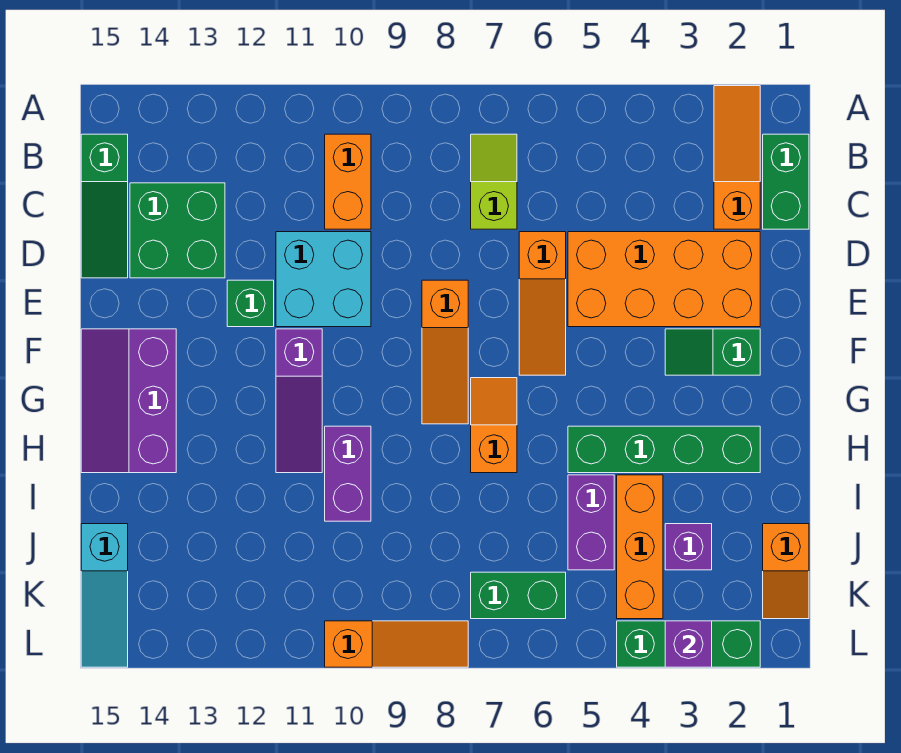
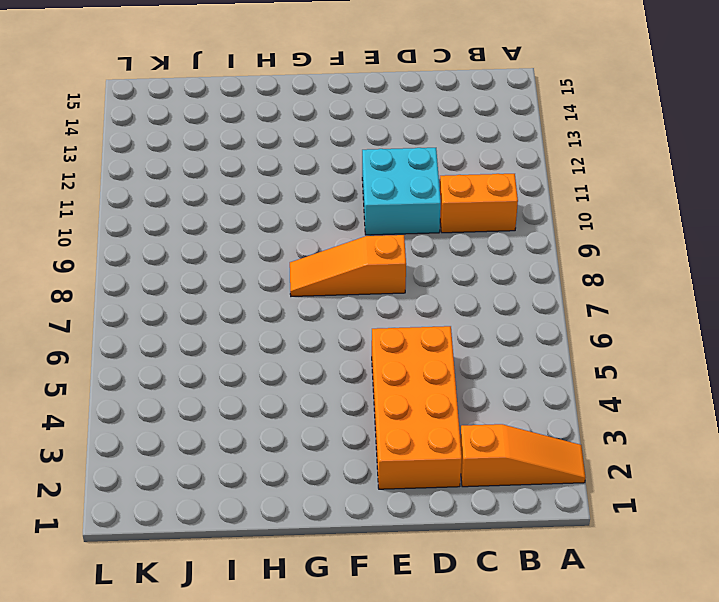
none -> green brick B1:C1 level 1
none -> lime slope B7:C7 level 1 top C
none -> green slope B15:D15 level 1 top B

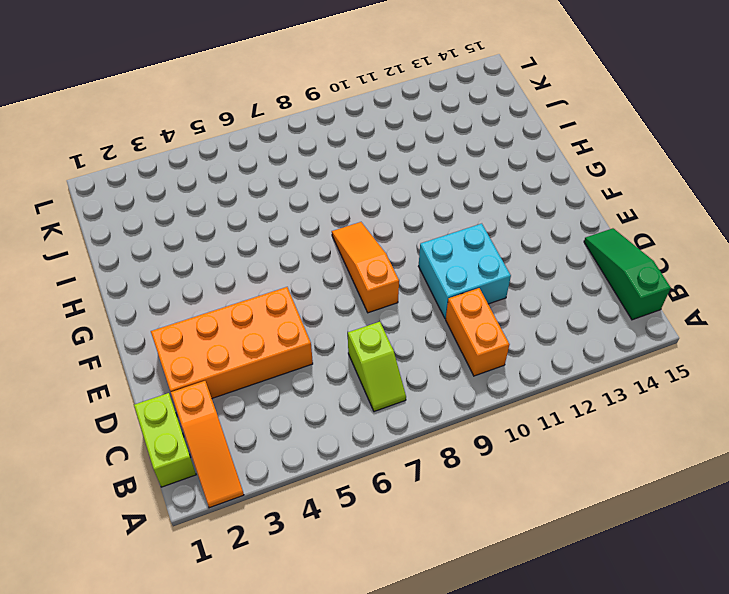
lime brick B1:C1 level 1 -> green brick B1:C1 level 1
none -> green brick C13:D14 level 1
none -> orange slope D6:F6 level 1 top D
none -> green brick E12 level 1

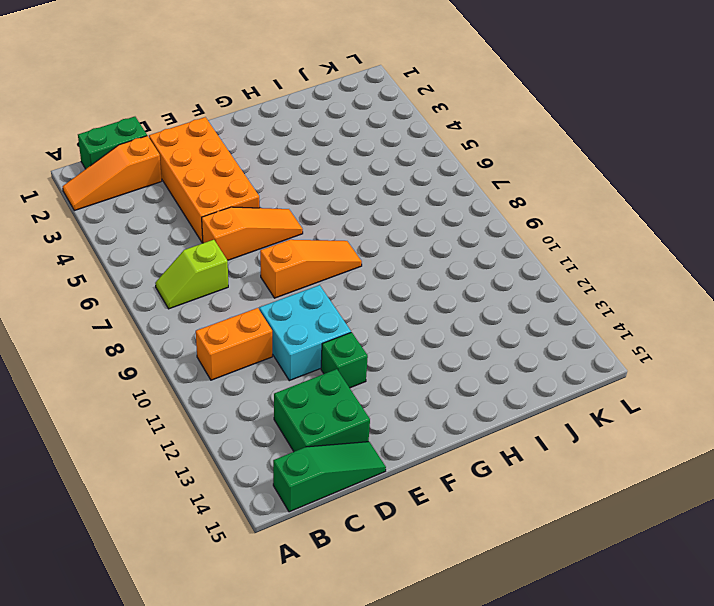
none -> green slope F2:F3 level 1 top 2
none -> purple slope F11:H11 level 1 top F
none -> purple slope F14:H15 level 1 top 14

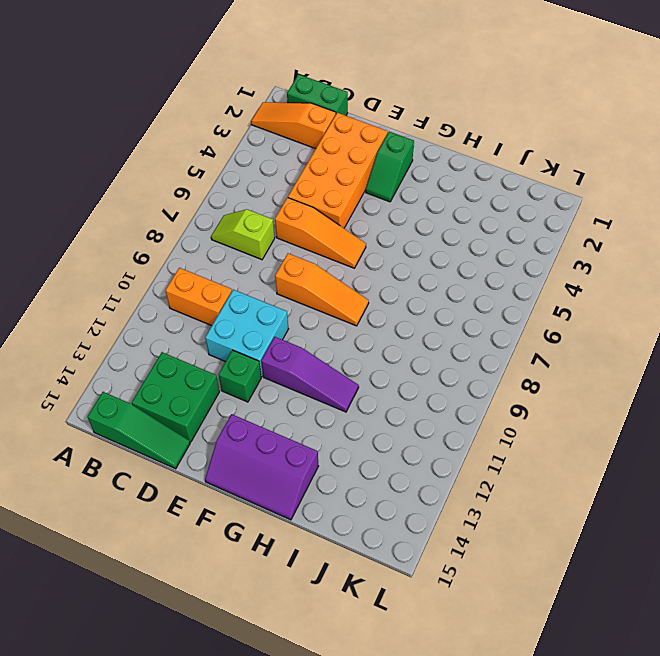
none -> orange slope G7:H7 level 1 top H
none -> green brick H2:H5 level 1
none -> purple brick H10:I10 level 1

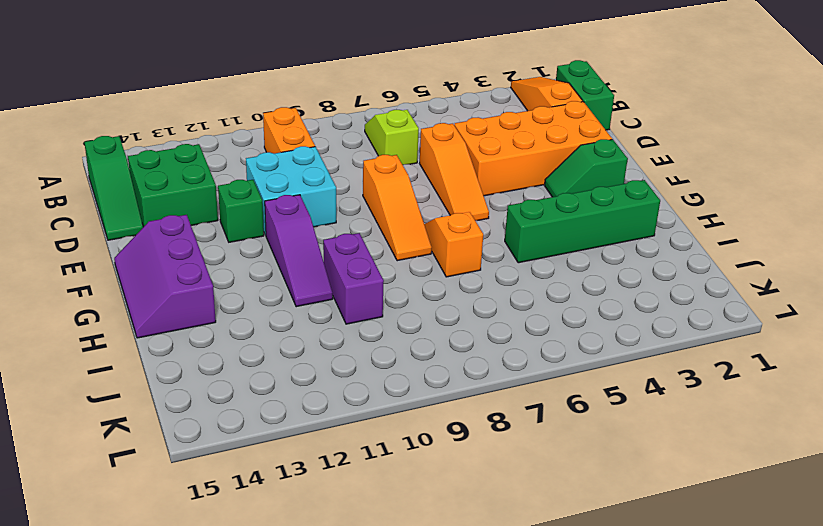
none -> orange brick I4:K4 level 1
none -> purple brick I5:J5 level 1
none -> orange slope J1:K1 level 1 top J

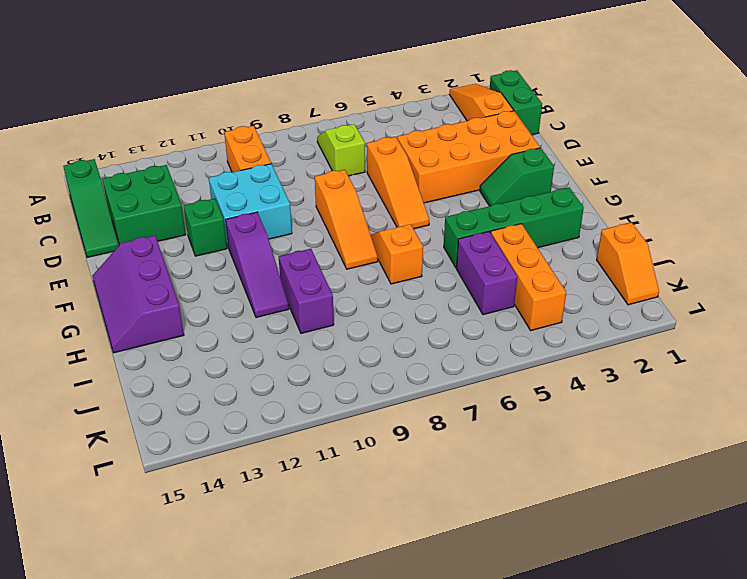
none -> purple brick J3 level 1
none -> cyan slope J15:L15 level 1 top J
none -> green brick K6:K7 level 1

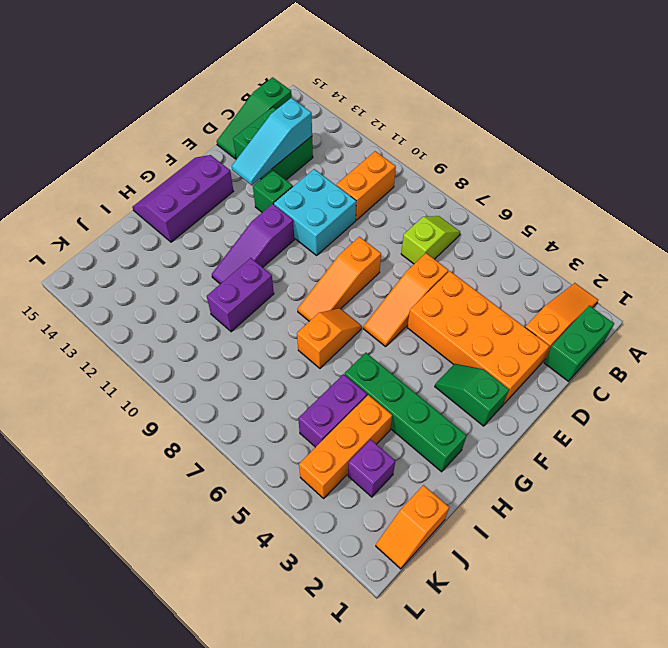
cyan slope C13:E13 level 2 top C -> cyan slope J15:L15 level 1 top J
none -> green brick K6:K7 level 1
none -> green brick L2:L4 level 1
none -> orange slope L8:L10 level 1 top 10

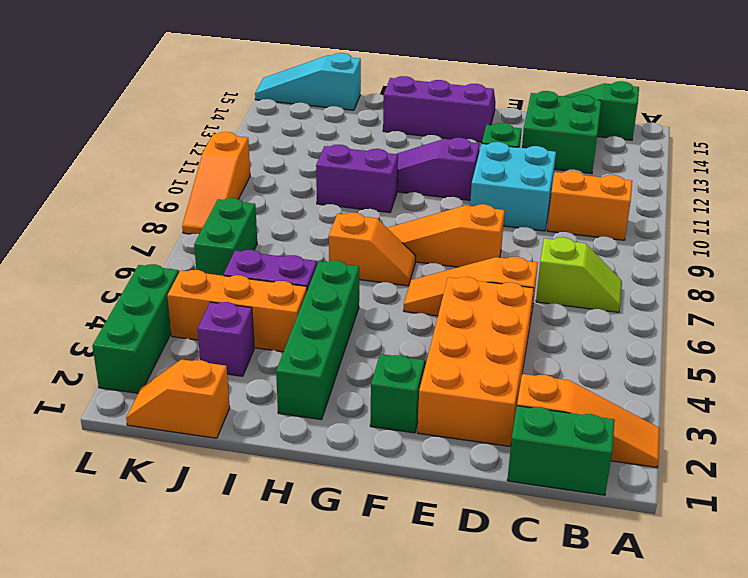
none -> purple brick L3 level 2

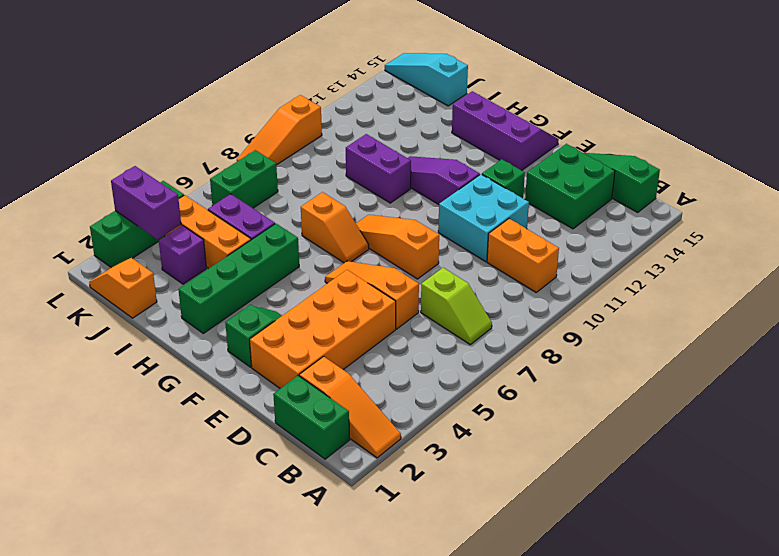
purple brick K3:L3 level 2 -> purple brick L3 level 2

